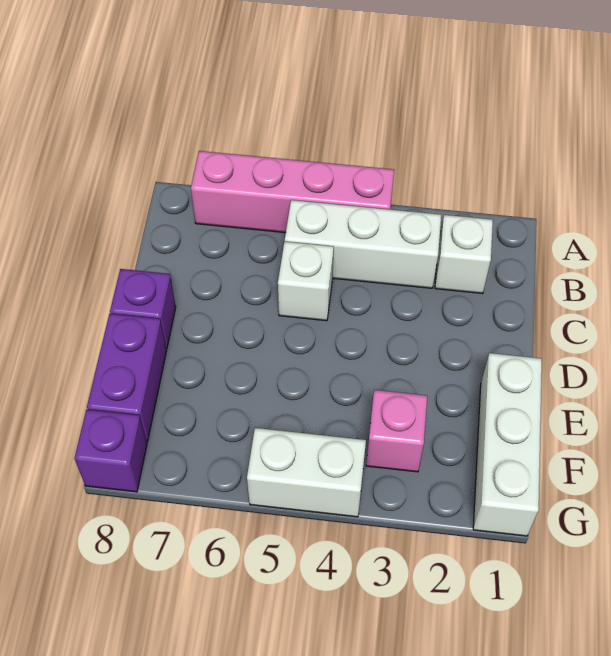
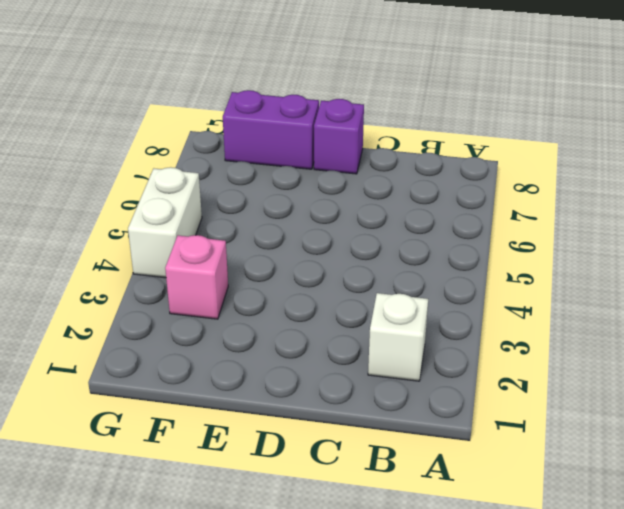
none -> pink brick A4:A7 level 1
none -> white brick B3:B5 level 1

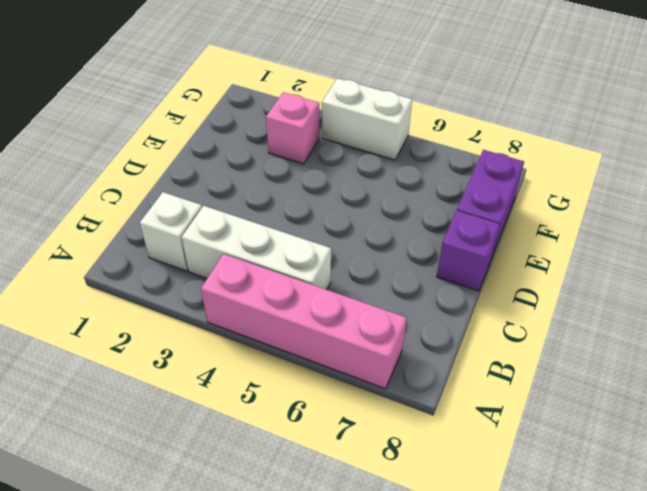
none -> white brick C5 level 1
none -> white brick E1:G1 level 1

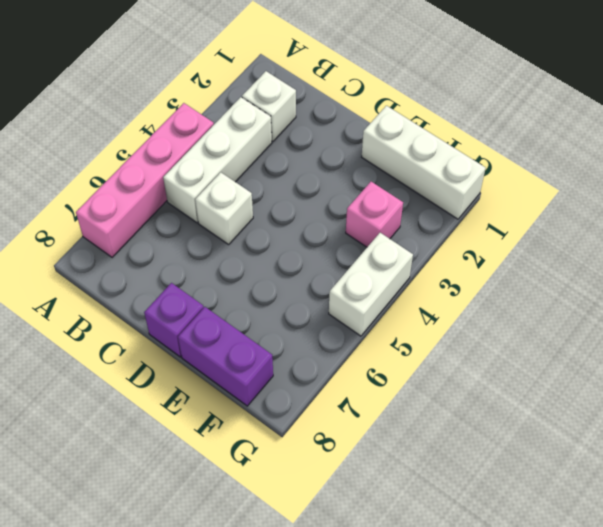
none -> purple brick G8 level 1

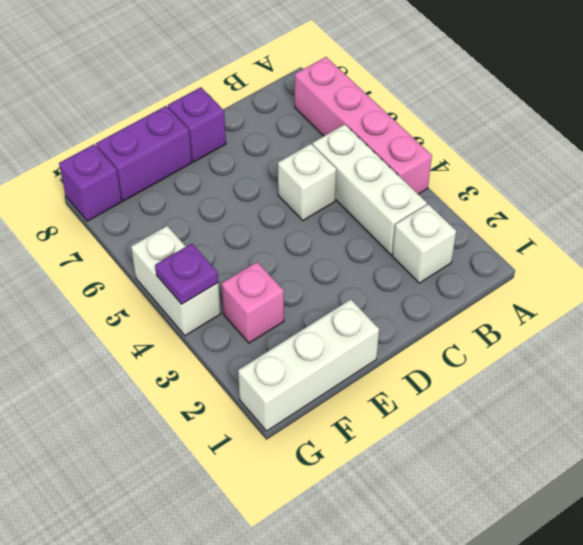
purple plate G4 level 2 -> none

